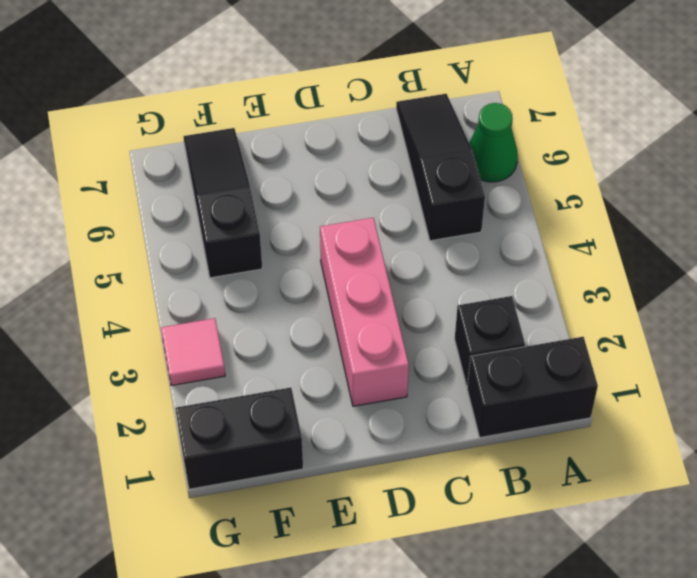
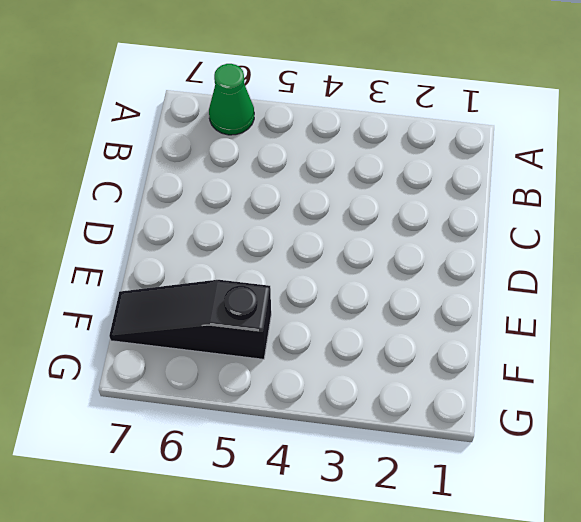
none -> black brick A1:B1 level 1
none -> black brick B2 level 1

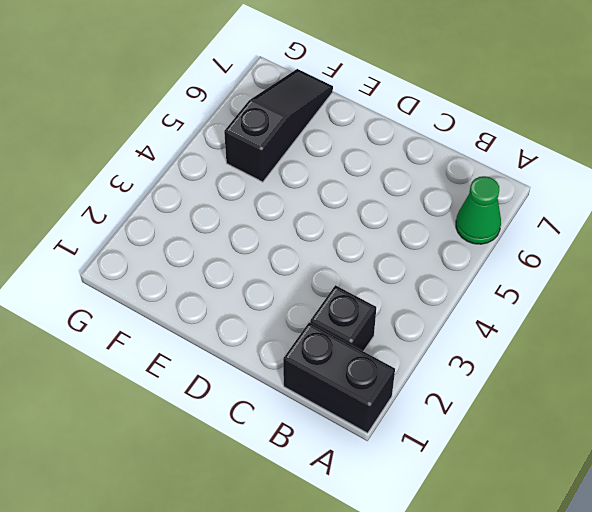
none -> black slope B5:B7 level 1 top 5
none -> pink brick D2:D4 level 1

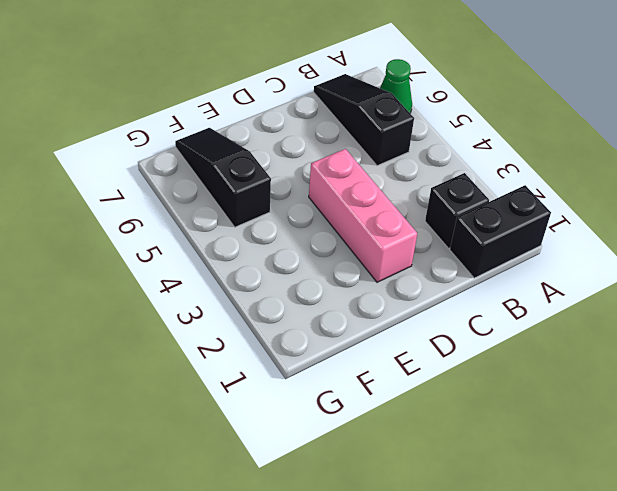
none -> black brick F1:G1 level 1
none -> pink tile G3 level 1

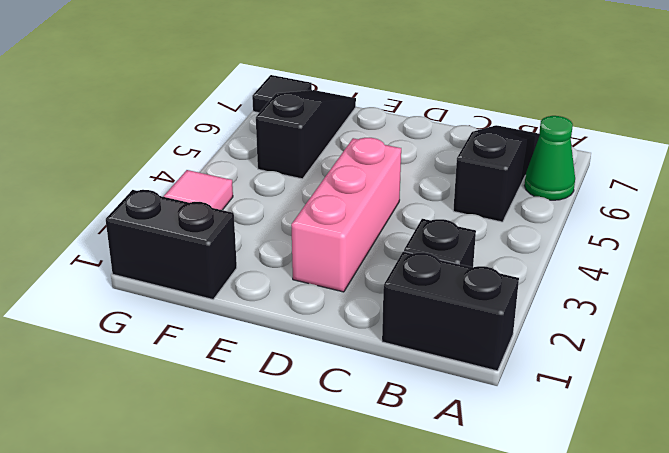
black tile G7 level 1 -> none

